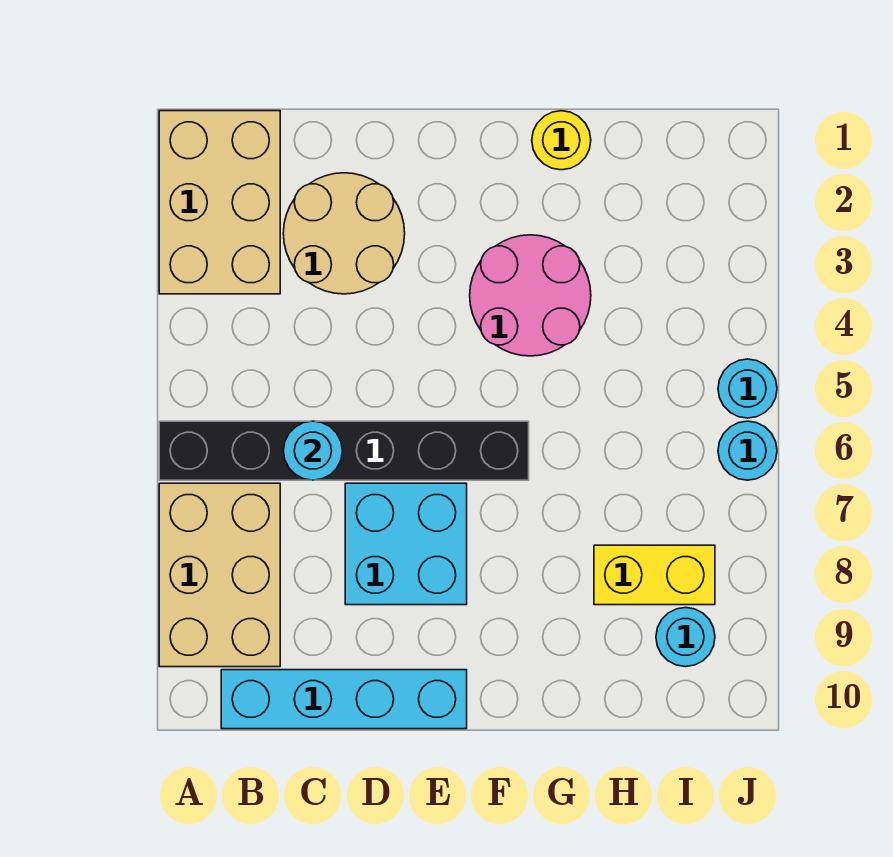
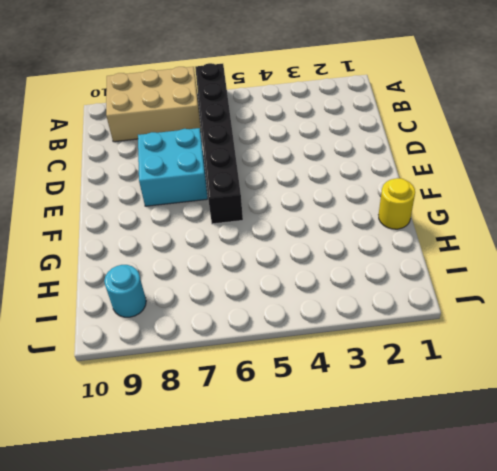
none -> tan brick A1:B3 level 1
none -> cyan brick B10:E10 level 1
none -> tan round brick C2:D3 level 1

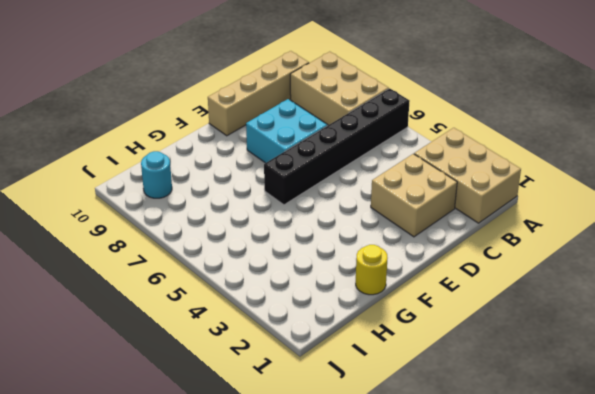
tan brick B10:E10 level 1 -> cyan brick B10:E10 level 1
tan brick C2:D3 level 1 -> tan round brick C2:D3 level 1
none -> pink round brick F3:G4 level 1
none -> yellow brick H8:I8 level 1
none -> cyan round brick J5 level 1

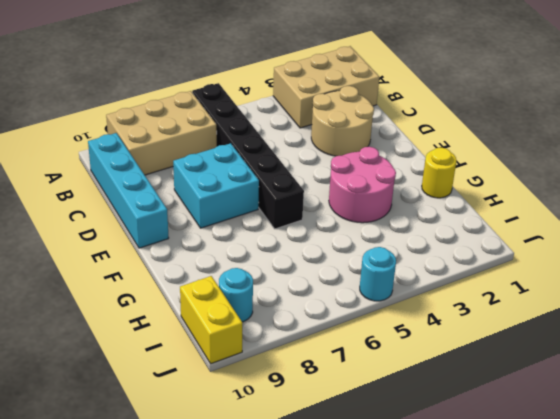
yellow brick I10:J10 level 1 -> yellow brick H8:I8 level 1
none -> cyan round brick J6 level 1
none -> cyan round brick C6 level 2

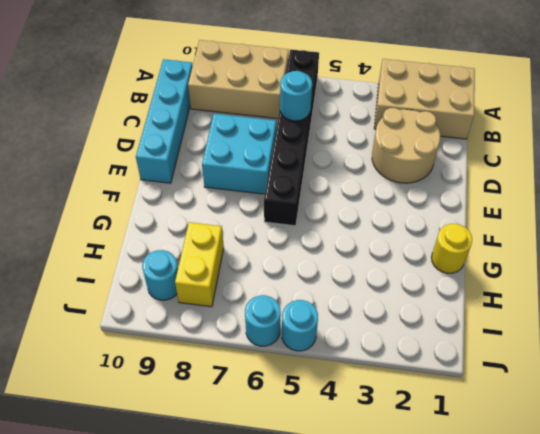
none -> pink round brick F3:G4 level 1

